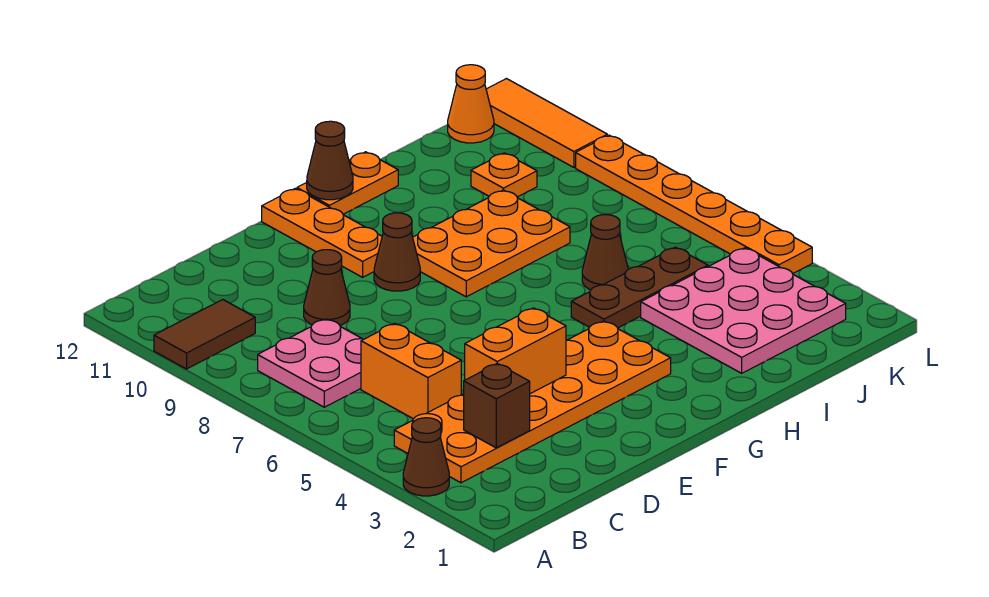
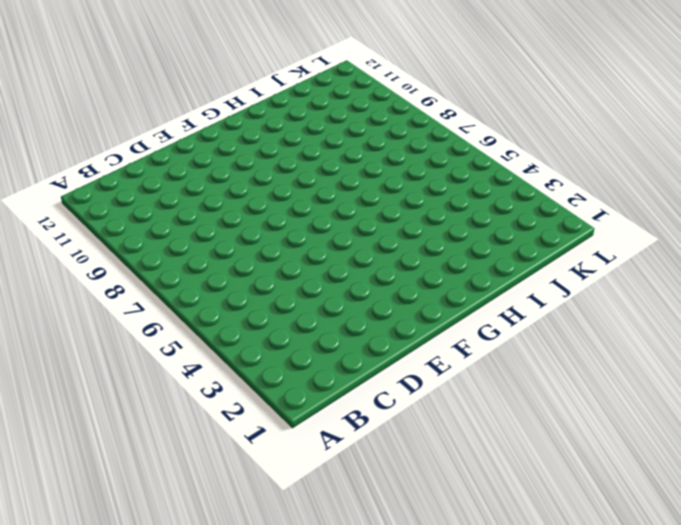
none -> brown cone A3 level 1
none -> brown tile A10:B10 level 1
none -> orange plate B3:G4 level 1

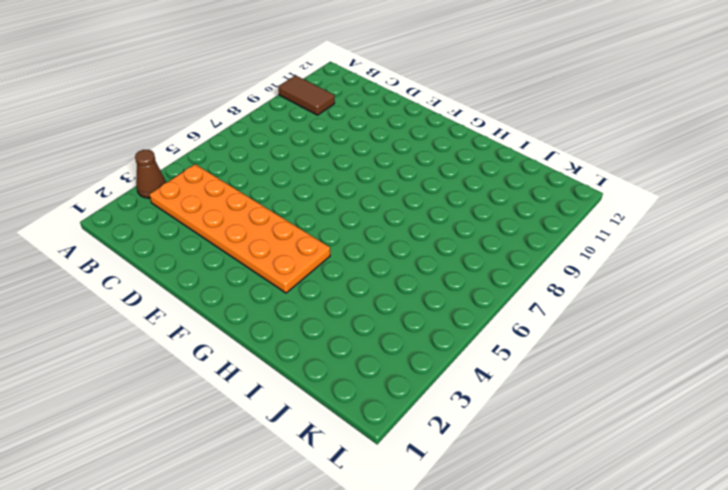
none -> pink plate B7:C8 level 1
none -> orange brick C5:C6 level 1
none -> brown cone D9 level 1

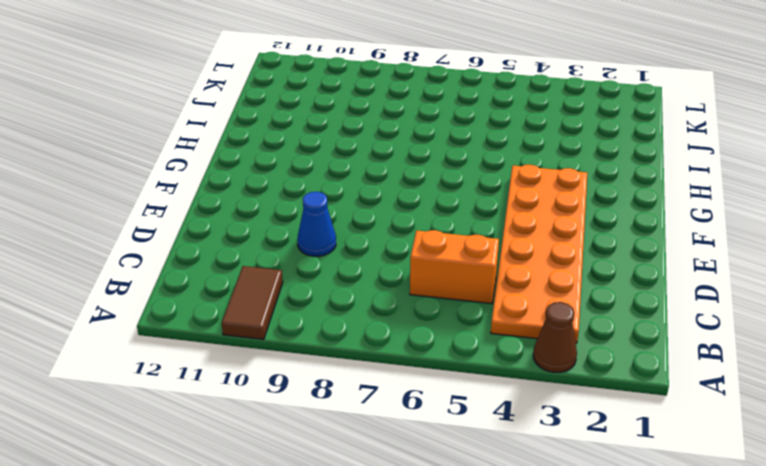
blue cone D9 level 1 -> brown cone D9 level 1
none -> pink plate B7:C8 level 1
none -> brown cone F9 level 1
none -> orange plate F10:F12 level 1

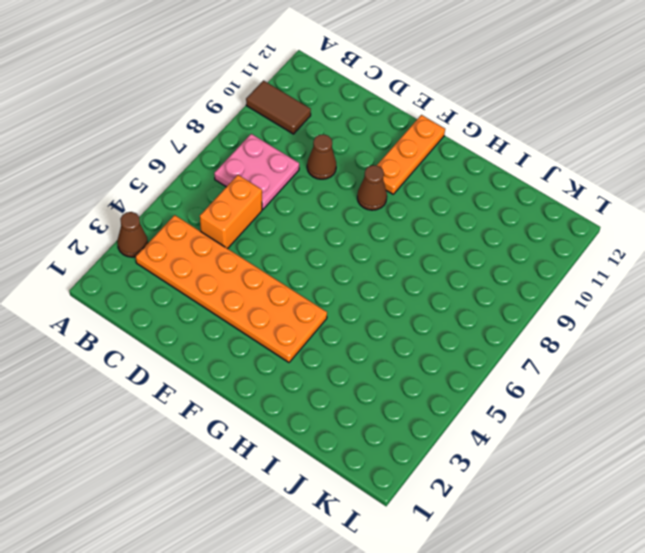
none -> orange plate G8:I9 level 1
none -> orange plate G12:H12 level 1
none -> brown plate H5:J5 level 1

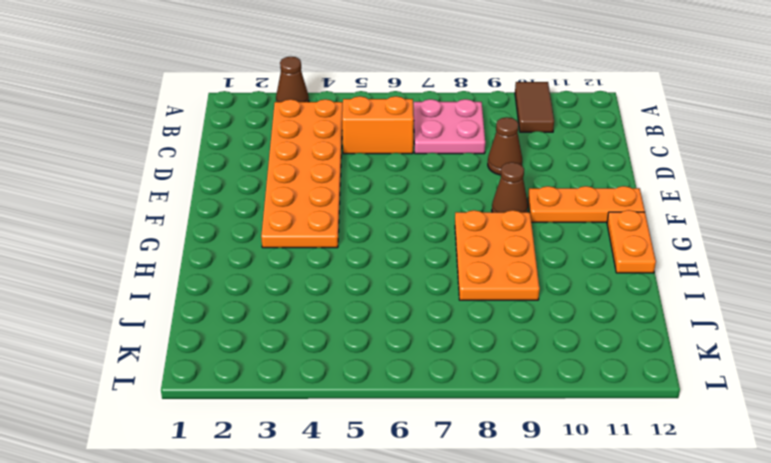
none -> brown plate H5:J5 level 1
none -> pink plate I2:K4 level 1
none -> brown cone I6 level 1

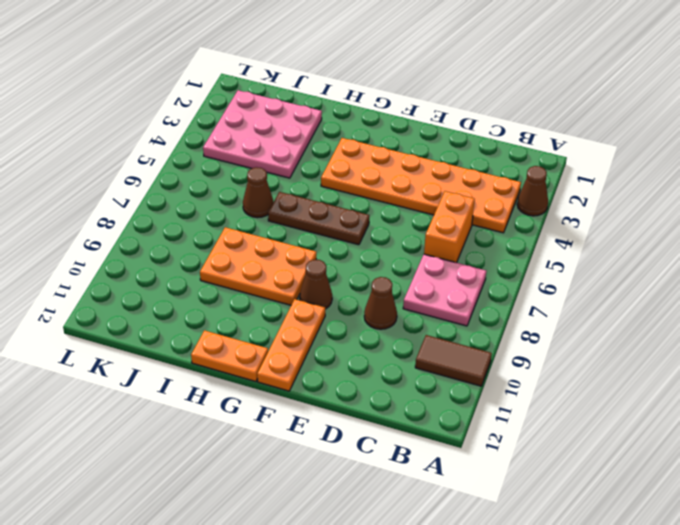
brown plate F6:H6 level 1 -> brown plate H5:J5 level 1
none -> orange plate J10 level 1
none -> orange cone K12 level 1
none -> orange plate L4:L9 level 1

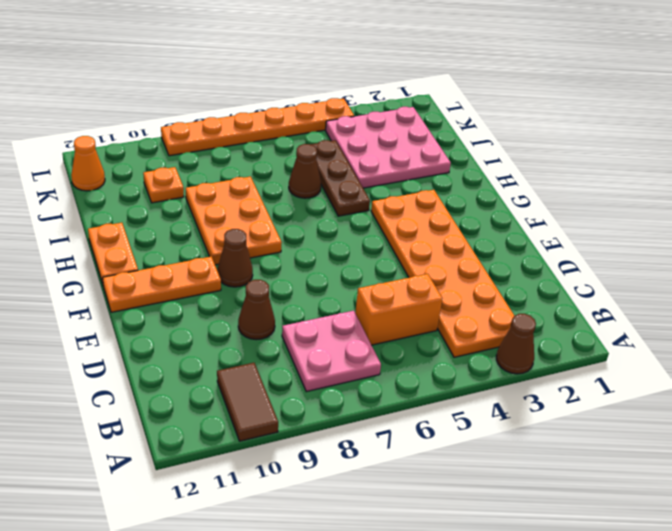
none -> orange tile L10:L12 level 1
none -> brown brick C3 level 2
none -> orange brick D4:E4 level 2

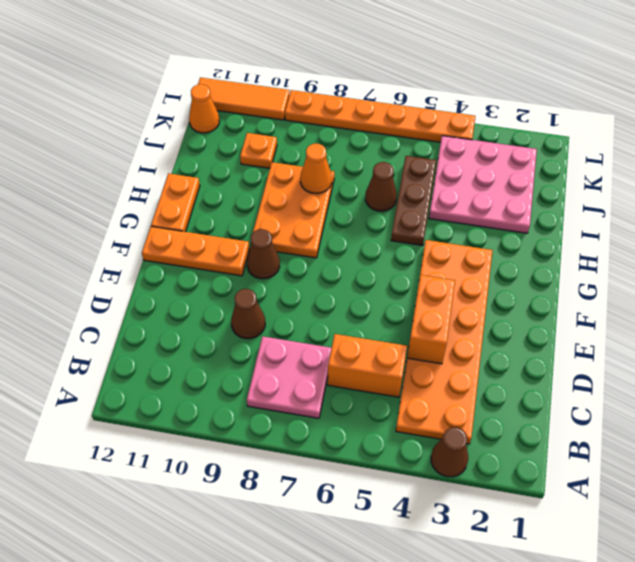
orange cone I8 level 2 -> none
none -> brown tile A10:B10 level 1
none -> brown brick C3 level 2
none -> brown cone G12 level 2

